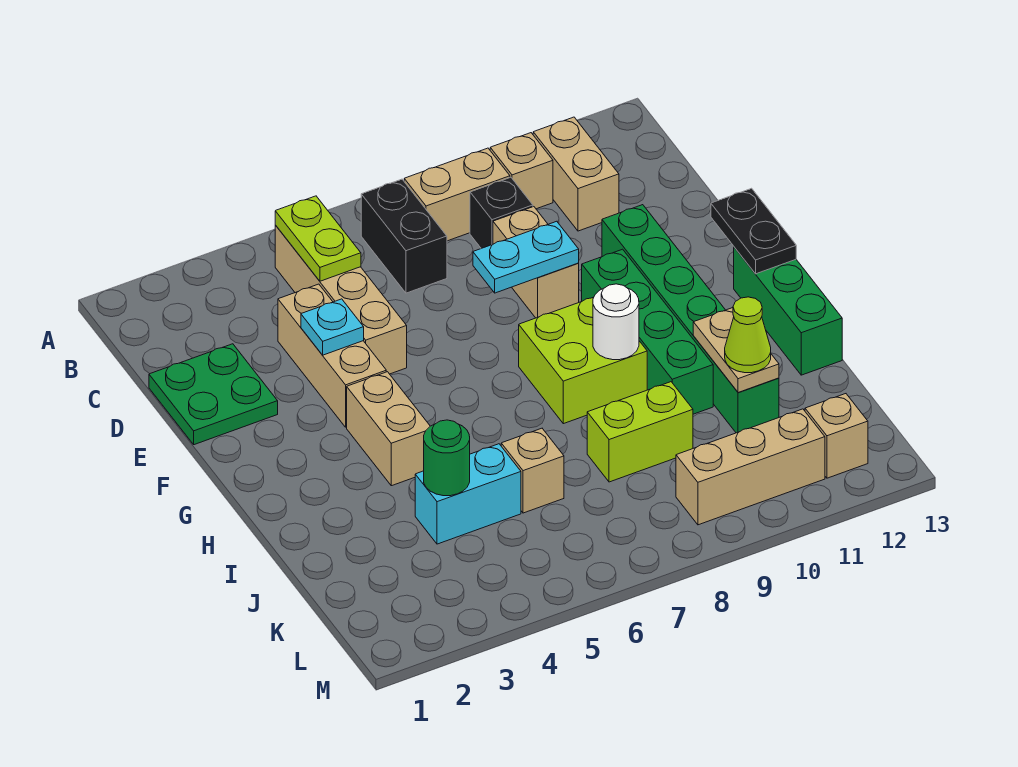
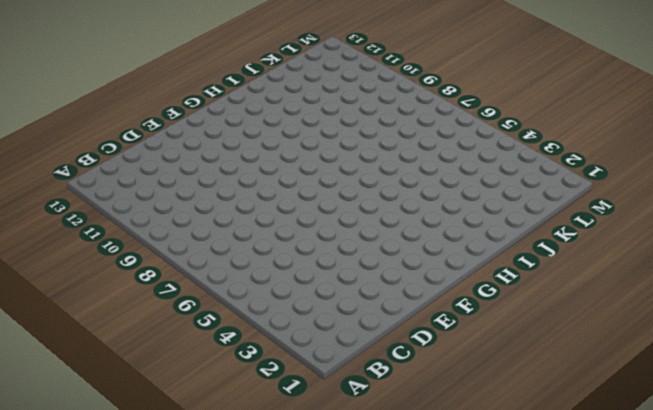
none -> tan brick B5:E5 level 1
none -> black brick B7:C7 level 1
none -> tan brick B8:B9 level 1

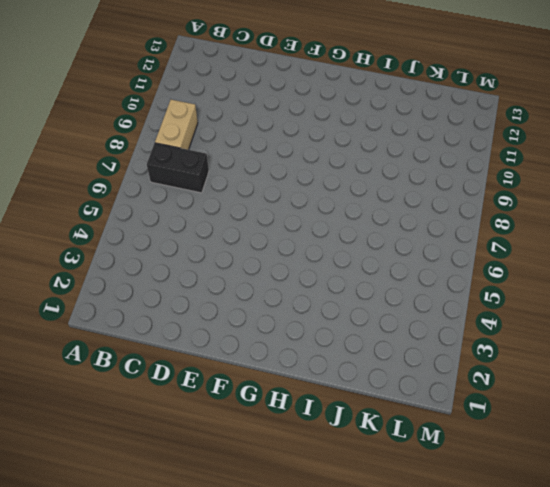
none -> tan brick B5:E5 level 1
none -> tan brick B10 level 1
none -> tan brick B11:C11 level 1

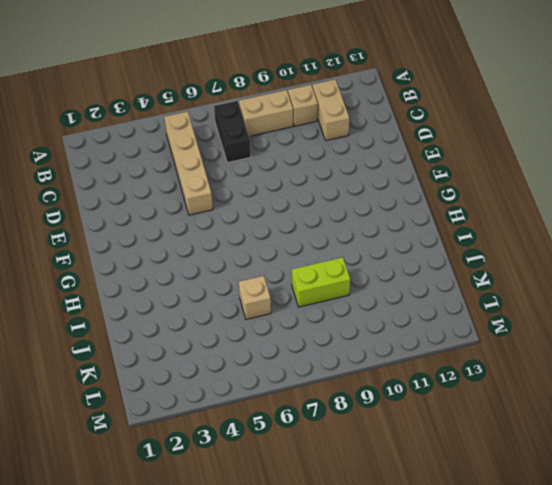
none -> black brick C9 level 1
none -> green plate D1:E2 level 1
none -> tan brick D4:F4 level 1

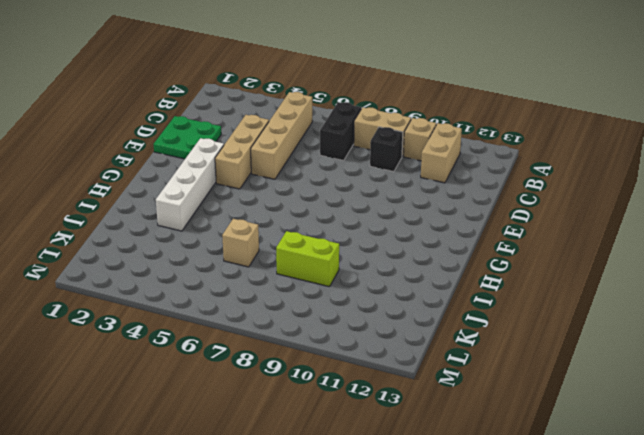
white brick F3:I3 level 1 -> none
none -> tan brick D9:E9 level 1
none -> green brick E11:J11 level 1
none -> green brick F10:I10 level 1

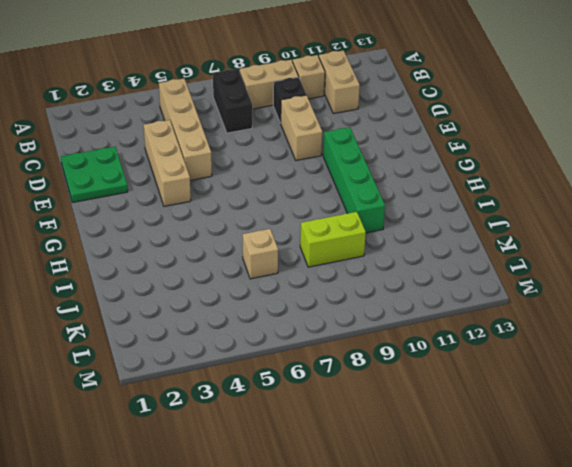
none -> green brick E11:J11 level 1
none -> tan brick G4:H4 level 1
none -> lime brick G8:H9 level 1

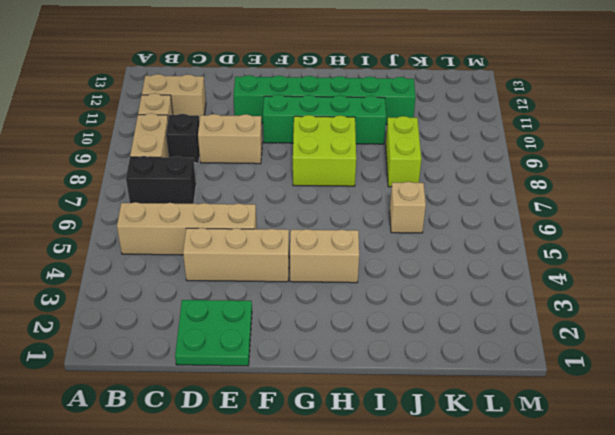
none -> green brick G13:I13 level 1
none -> cyan brick J4:J5 level 1
none -> tan brick L9:L11 level 1

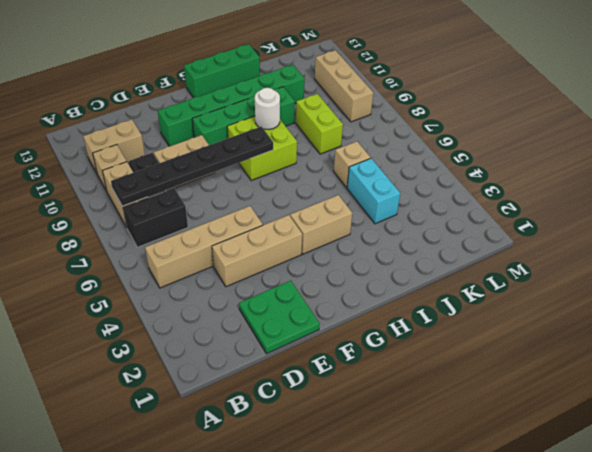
black plate B8:G8 level 2 -> cyan plate E8:E9 level 2
none -> tan brick L12 level 1
none -> lime plate B5:C5 level 2
none -> cyan plate E4 level 2

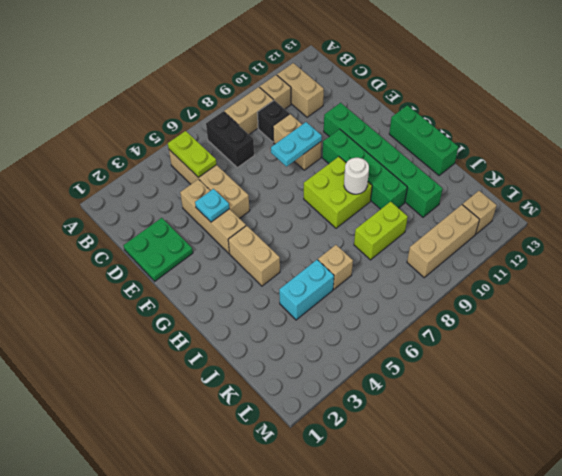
none -> black plate F13:G13 level 2
none -> tan plate I11:J11 level 2
none -> green round brick J4 level 2

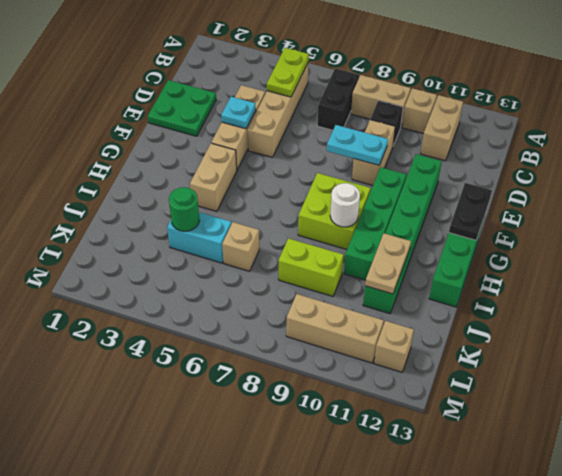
none -> lime cone J11 level 3

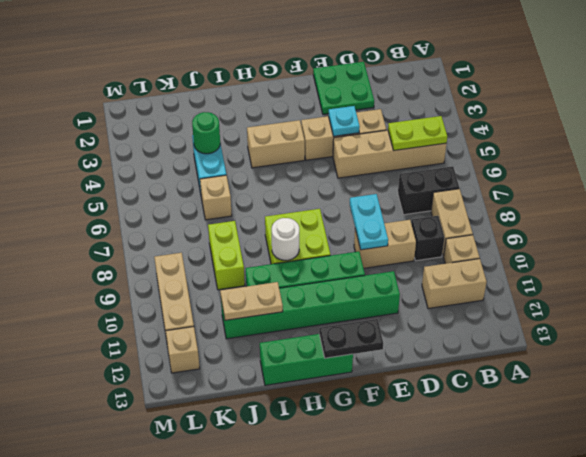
none -> lime cone J11 level 3

